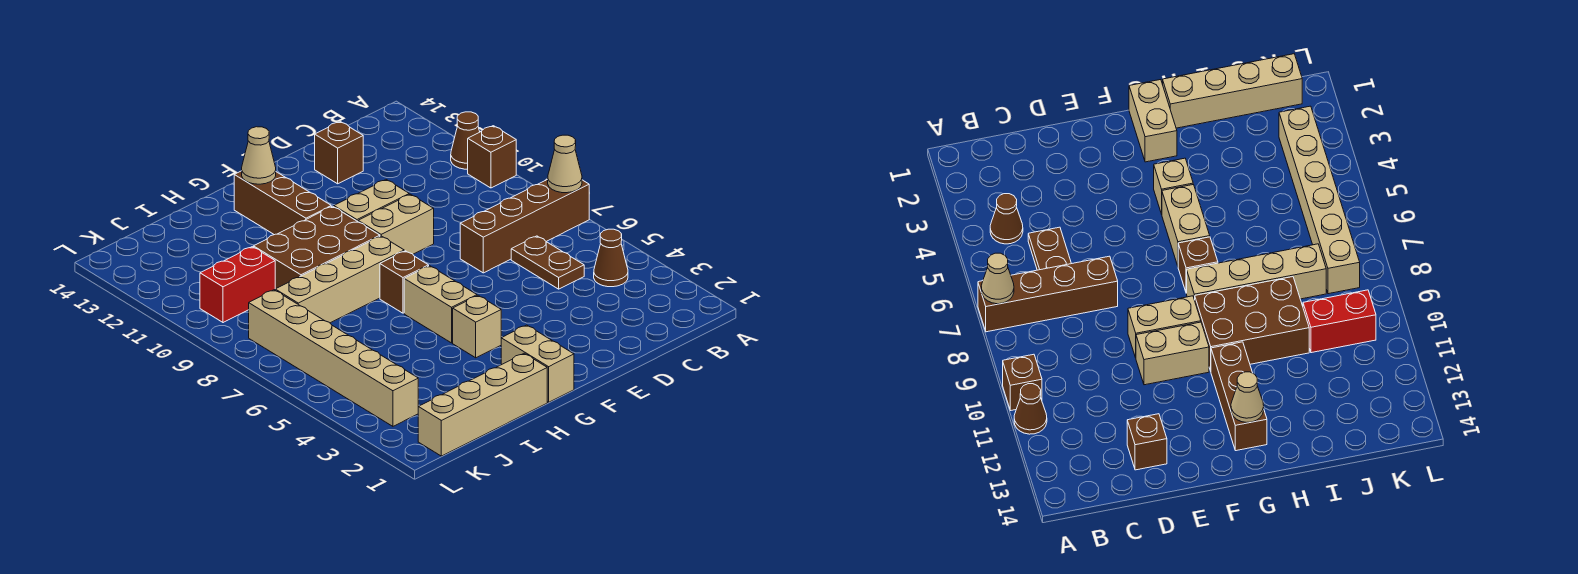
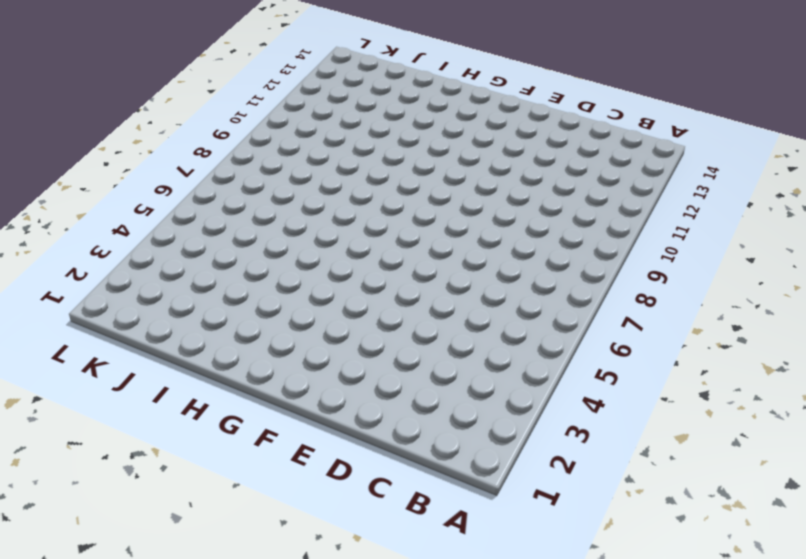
none -> brown brick A7:D7 level 1
none -> brown brick A10 level 1
none -> brown cone A11 level 1

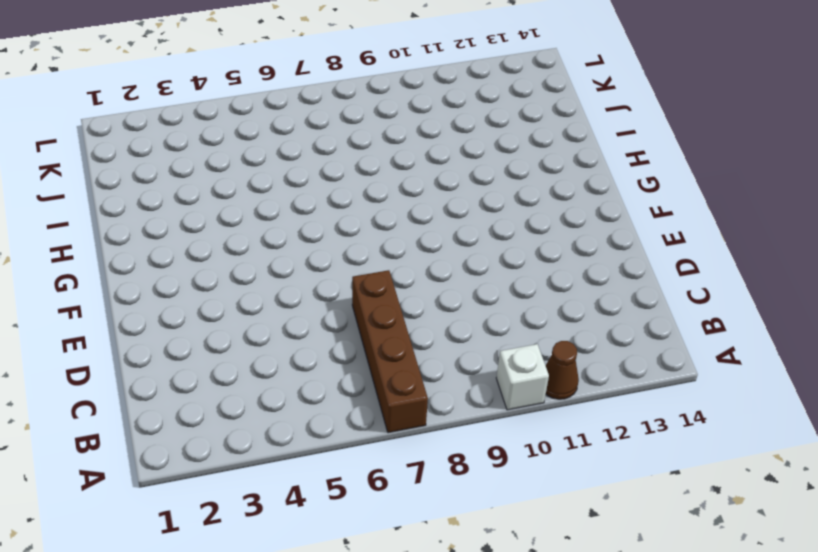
white brick A10 level 1 -> brown brick A10 level 1
none -> brown cone B4 level 1
none -> brown plate C5:C6 level 1
none -> brown brick D13 level 1

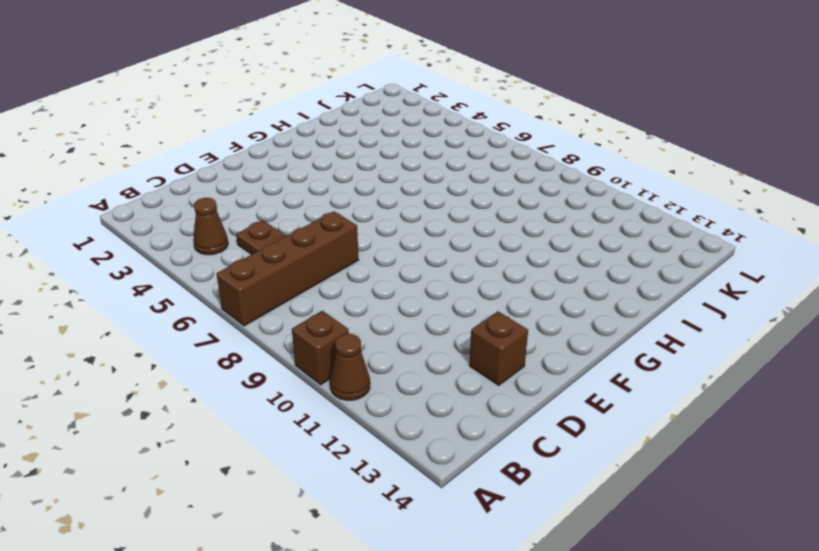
none -> tan brick E9:F9 level 1
none -> tan brick E10:F10 level 1
none -> tan brick G1:G2 level 1

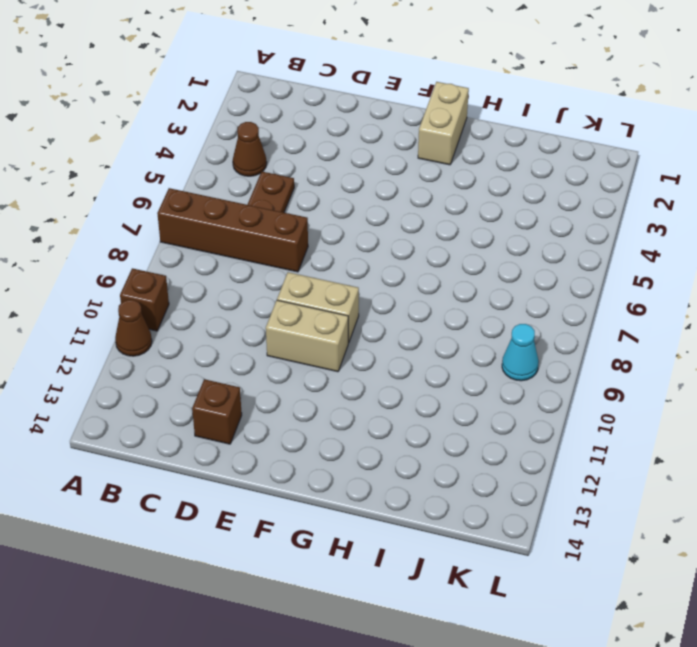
cyan cone K9 level 1 -> none
none -> tan brick G4 level 1
none -> tan brick G5:G6 level 1
none -> brown brick G7 level 1

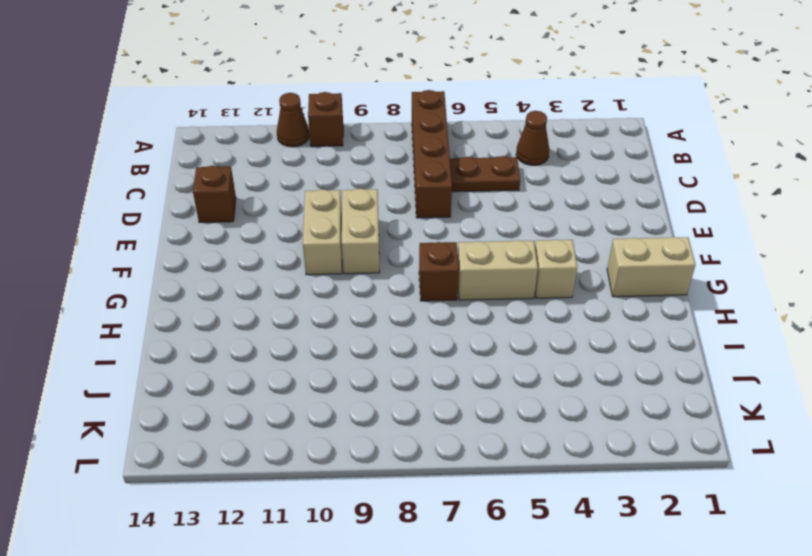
none -> tan brick G8:J8 level 1
none -> brown brick G9:I10 level 1
none -> brown brick G11:G13 level 1

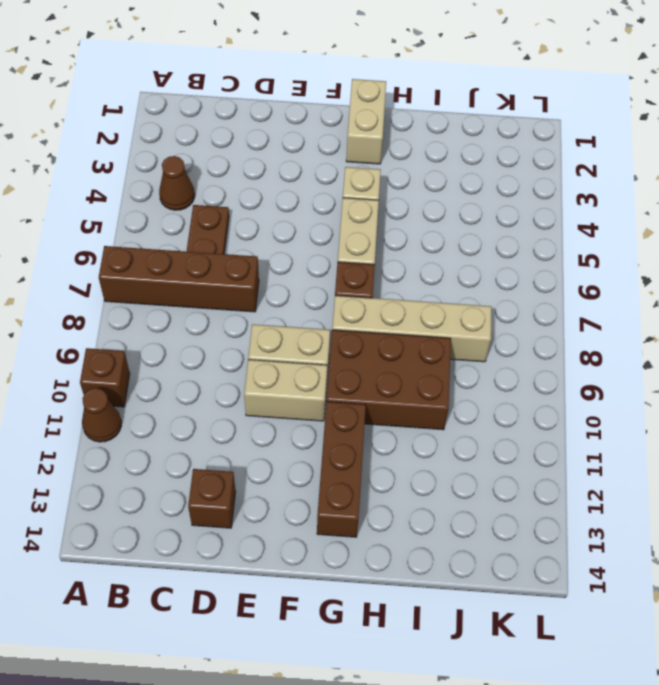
none -> tan brick H1:K1 level 1
none -> red brick J10:K10 level 1
none -> tan brick K3:K8 level 1

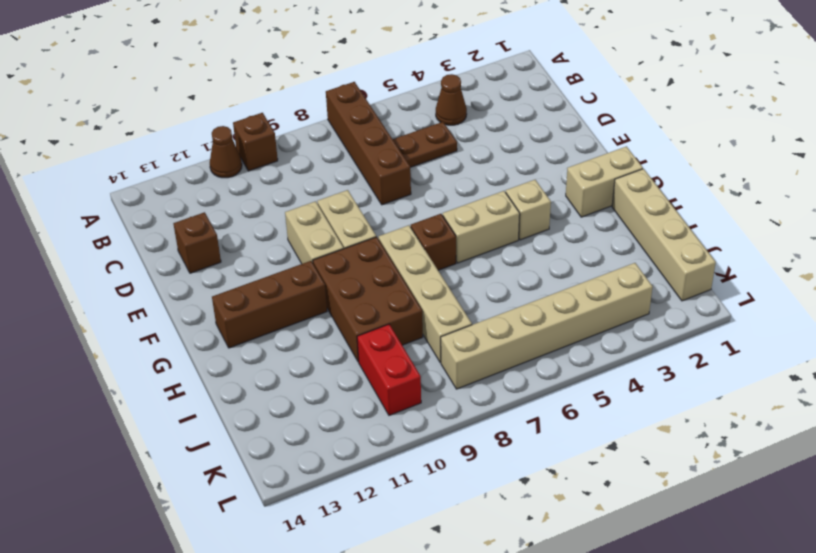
none -> tan cone A7 level 2
none -> tan cone G13 level 2

